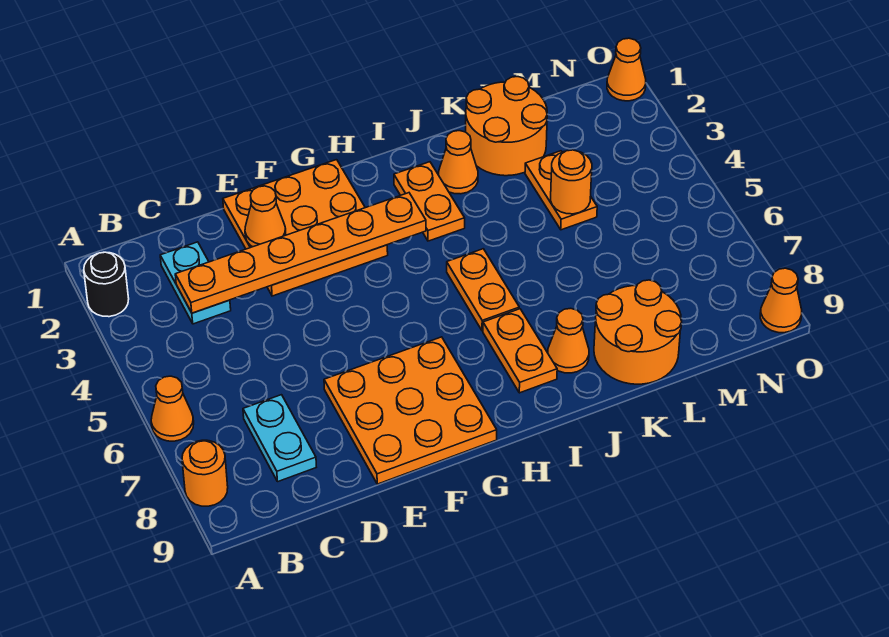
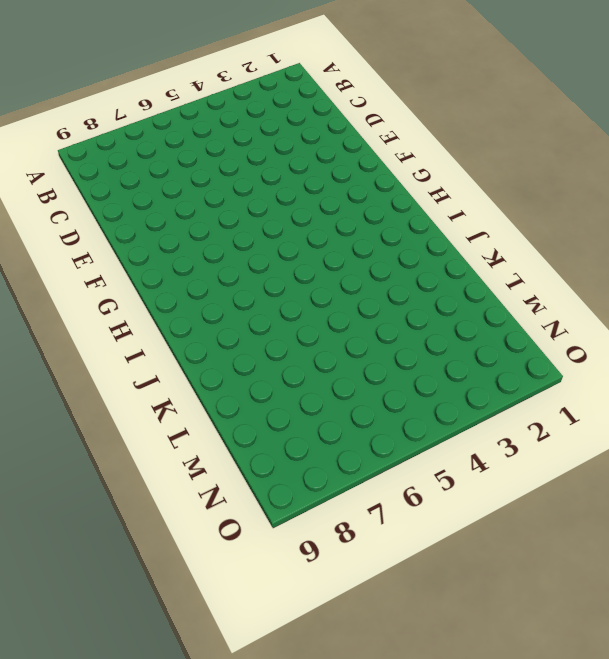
none -> black round brick A2 level 1
none -> orange cone A6 level 1
none -> orange round brick A8 level 1

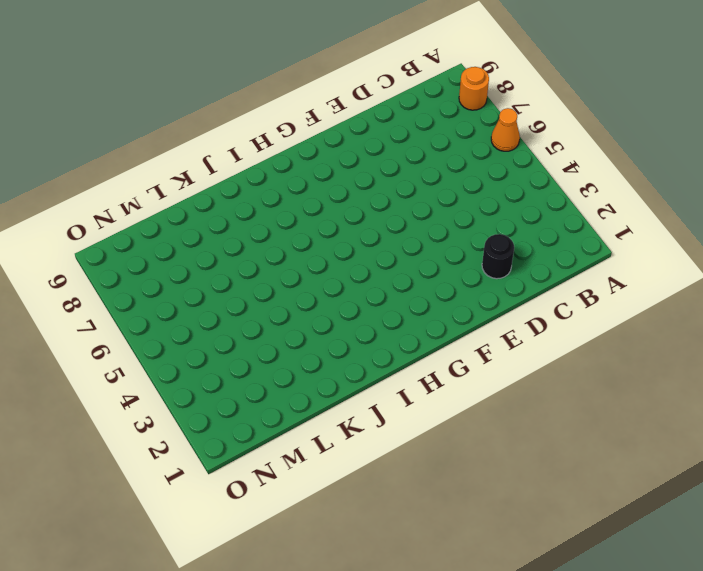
black round brick D2 level 1 -> black round brick A2 level 1
none -> cyan plate C2:C3 level 1
none -> cyan plate C7:C8 level 1
none -> orange plate E1:G3 level 1

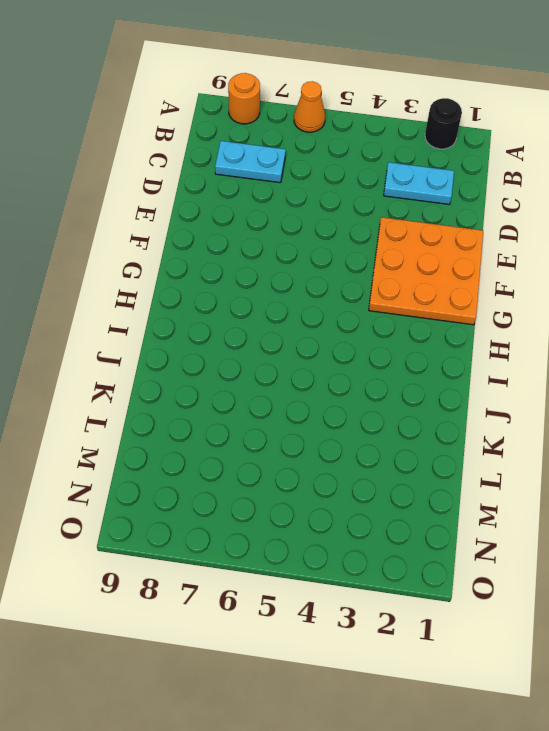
none -> orange plate E7:G9 level 1
none -> orange plate I2:I3 level 1
none -> orange plate I5:I6 level 1

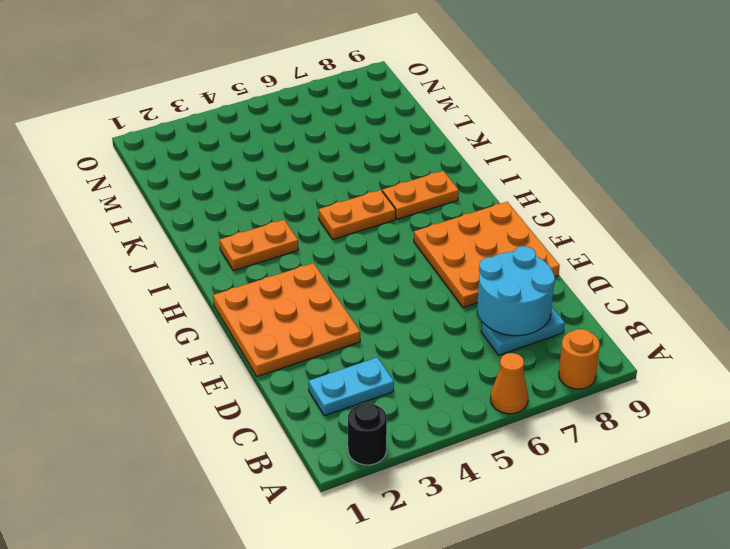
cyan round brick C7:D8 level 2 -> none
none -> orange cone J2 level 1
none -> orange cone J8 level 1
none -> orange round brick K1:L2 level 1

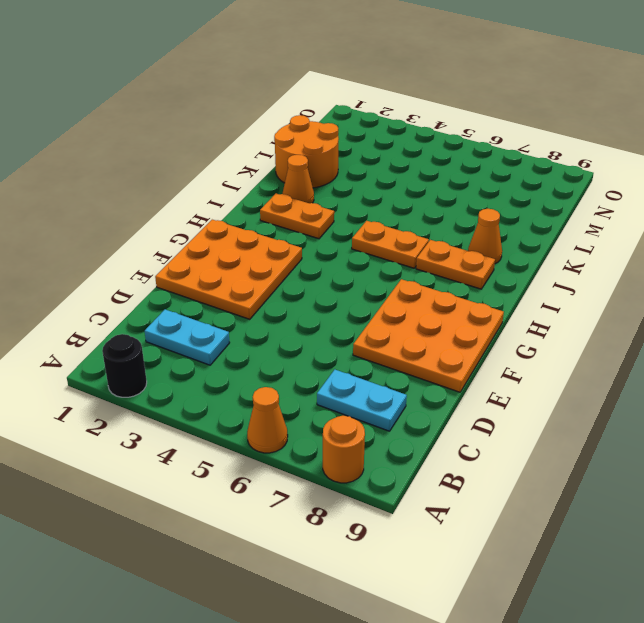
none -> orange round brick K8:L9 level 1
none -> orange plate L3:L4 level 1
none -> orange cone O1 level 1

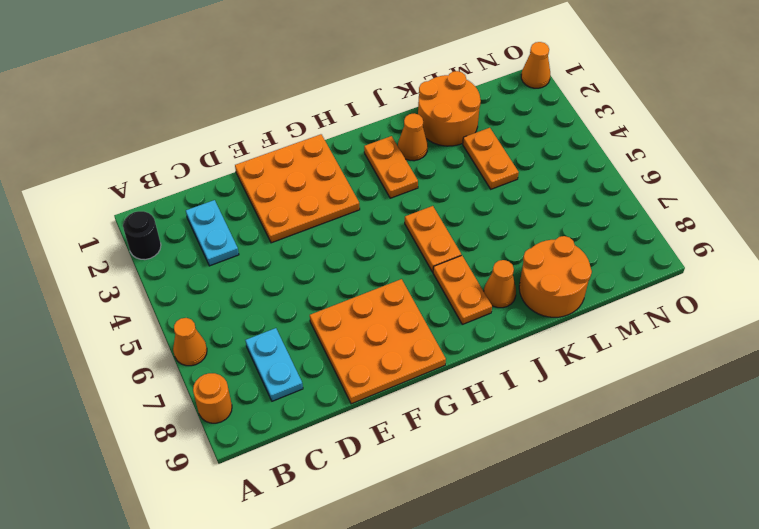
none -> orange cone O9 level 1
none -> orange plate C3:H3 level 2
none -> orange cone E2 level 2

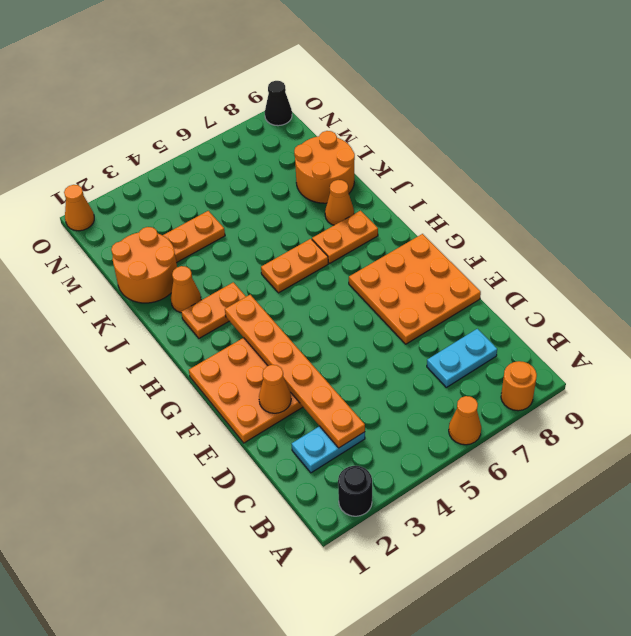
black cone O9 level 1 -> orange cone O9 level 1
none -> orange round brick L4 level 2

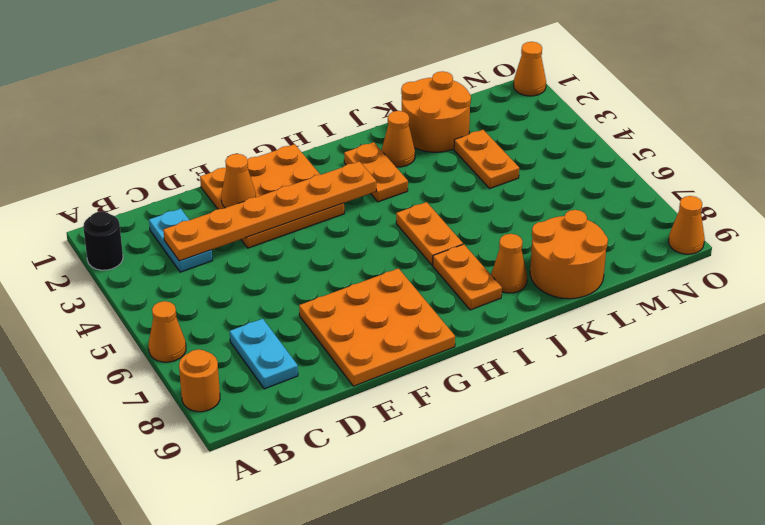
none -> orange round brick L4 level 2

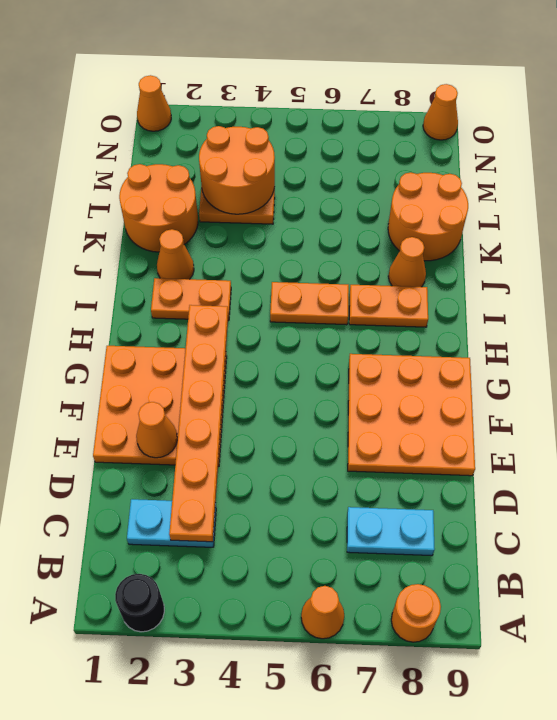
orange round brick L3:M4 level 2 -> orange round brick L4 level 2

